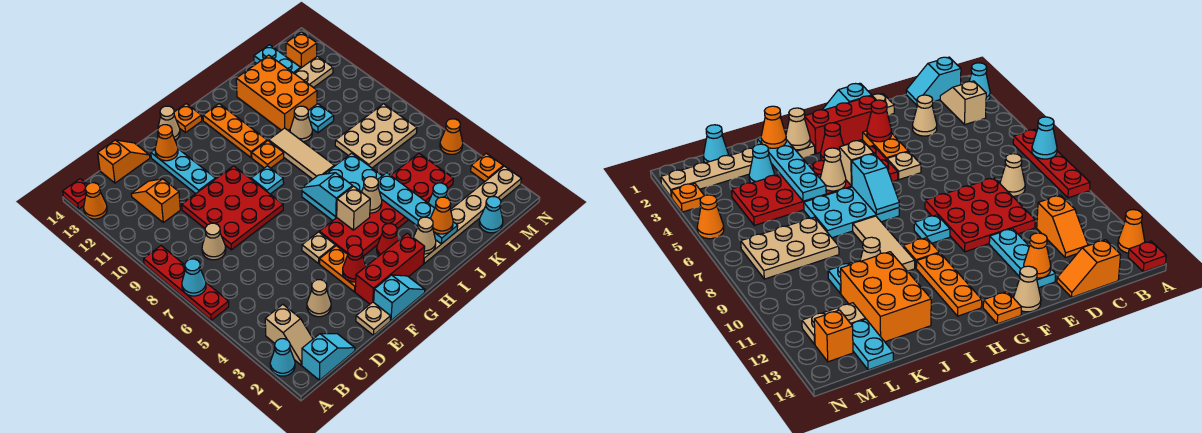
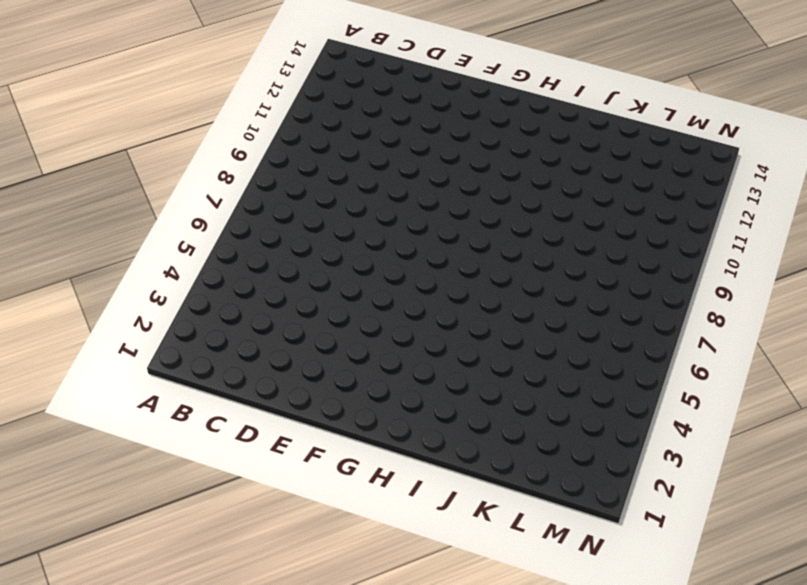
none -> cyan cone A2 level 1
none -> red plate A6:A9 level 1
none -> orange cone A13 level 1
none -> red plate A14 level 1

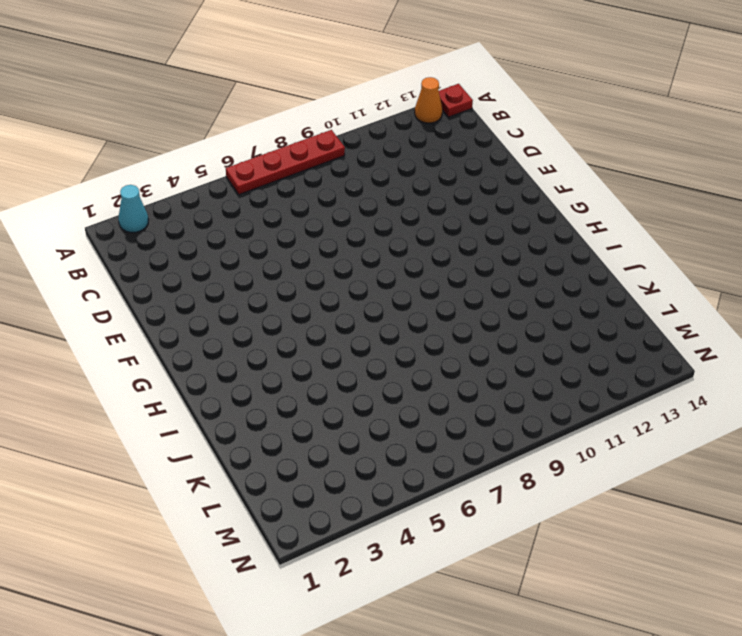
none -> cyan slope B1:C1 level 1 top B
none -> tan slope B2:B3 level 1 top 3
none -> tan cone C8 level 1
none -> orange slope C11:C12 level 1 top 11

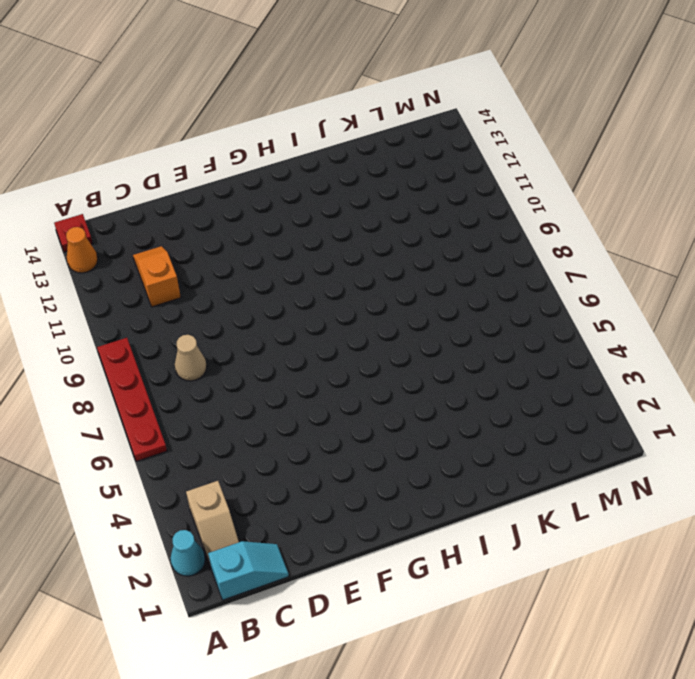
none -> orange slope C14:D14 level 1 top C
none -> tan cone D3 level 1
none -> red plate D8:F10 level 1
none -> tan plate E1 level 1

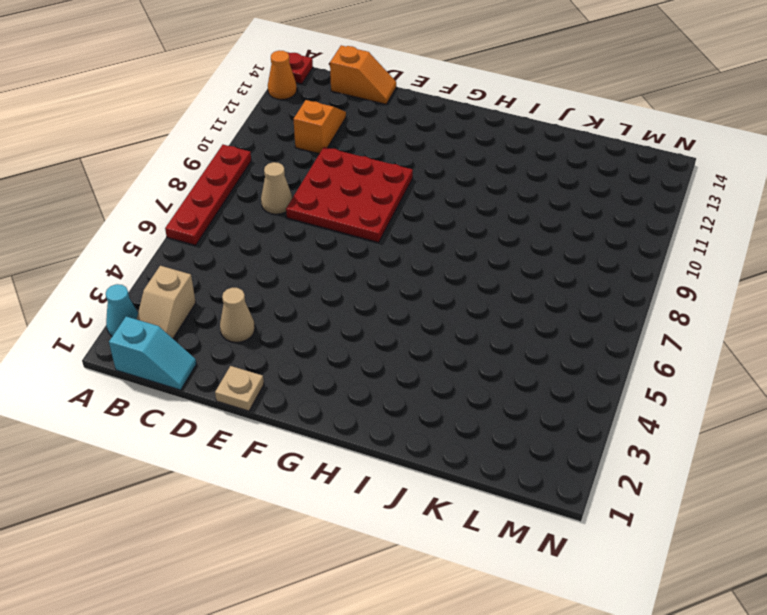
none -> cyan plate E11:E13 level 1
none -> cyan slope F1:G1 level 1 top F
none -> red brick F2:H2 level 1
none -> orange plate F3:F4 level 1

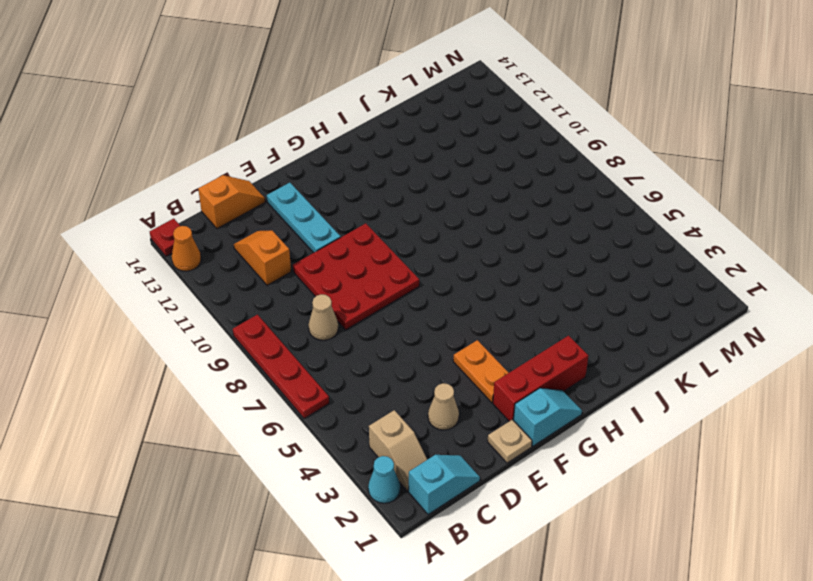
none -> tan plate F5 level 1
none -> tan cone F14 level 1
none -> red plate G4:L5 level 1
none -> cyan plate G9 level 1

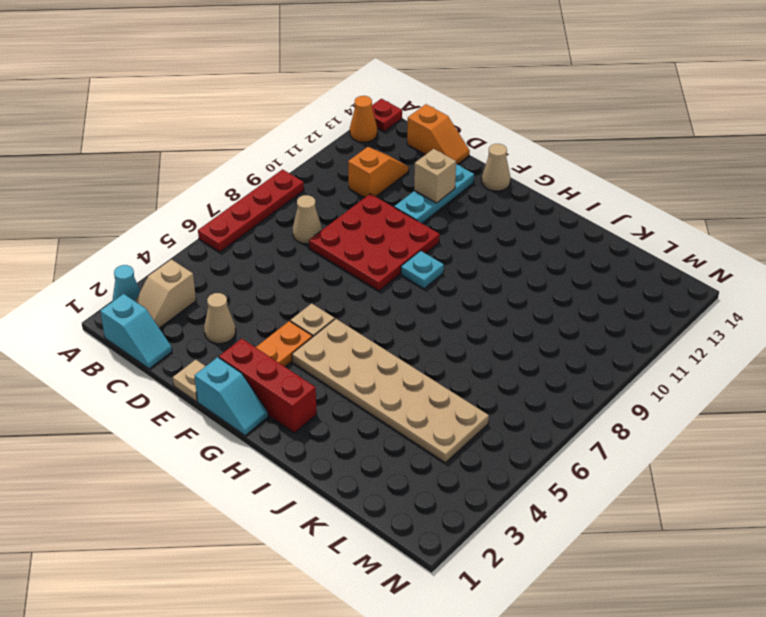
tan brick E12 level 2 -> tan brick H5 level 2
tan plate G4:L5 level 1 -> red plate G4:L5 level 1
none -> orange plate G14 level 1
none -> red cone H3 level 1
none -> cyan plate H6:J7 level 1
none -> orange plate H10 level 1

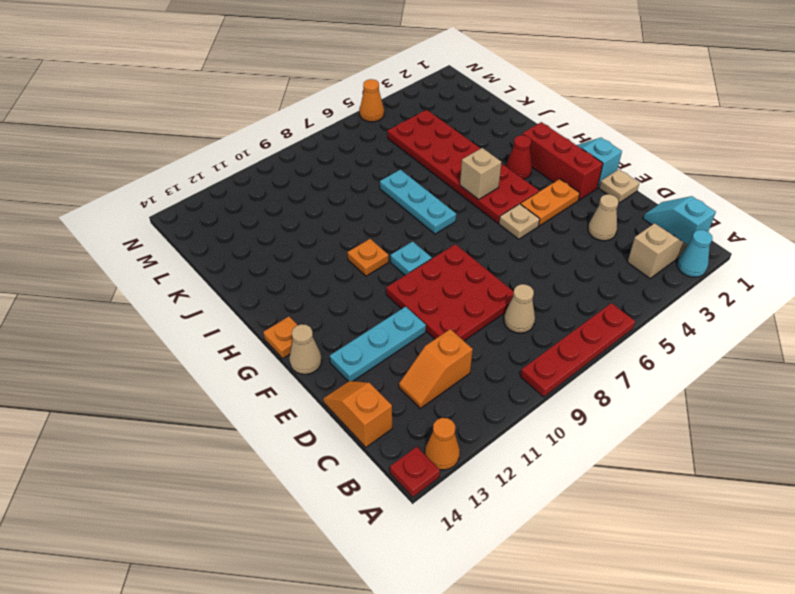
cyan plate H7:J7 level 1 -> cyan plate H6:J7 level 1
none -> orange plate H11:H13 level 1
none -> tan plate I2:N2 level 1
none -> tan tile I8:I10 level 1
none -> tan cone J10 level 1

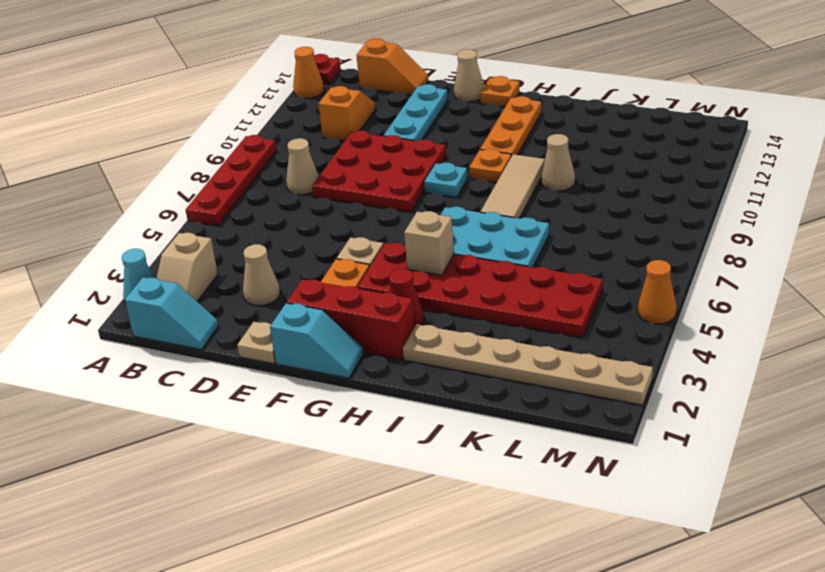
none -> orange brick J11:K13 level 1
none -> cyan cone K3 level 1
none -> tan plate K7:M8 level 1
none -> cyan plate K10 level 1

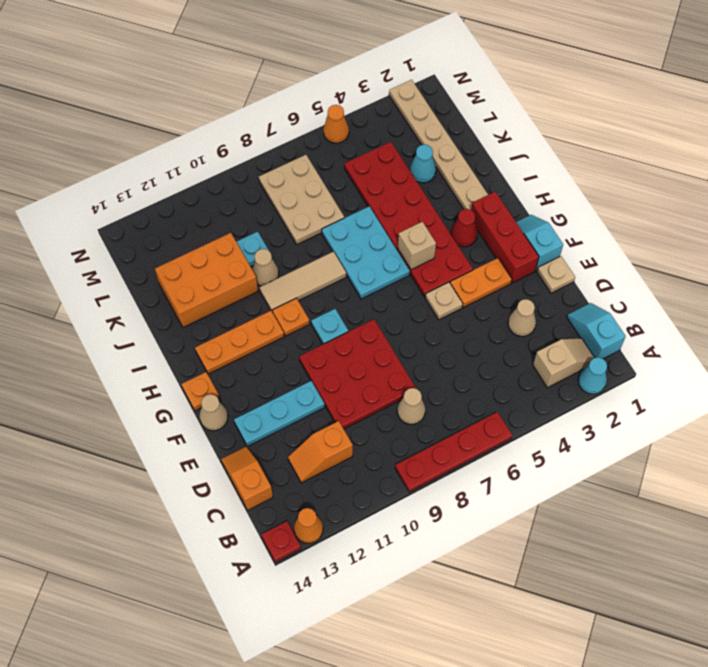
none -> cyan cone L1 level 1
none -> tan plate L12:M12 level 1
none -> cyan plate L13:L14 level 1
none -> orange brick M13 level 1

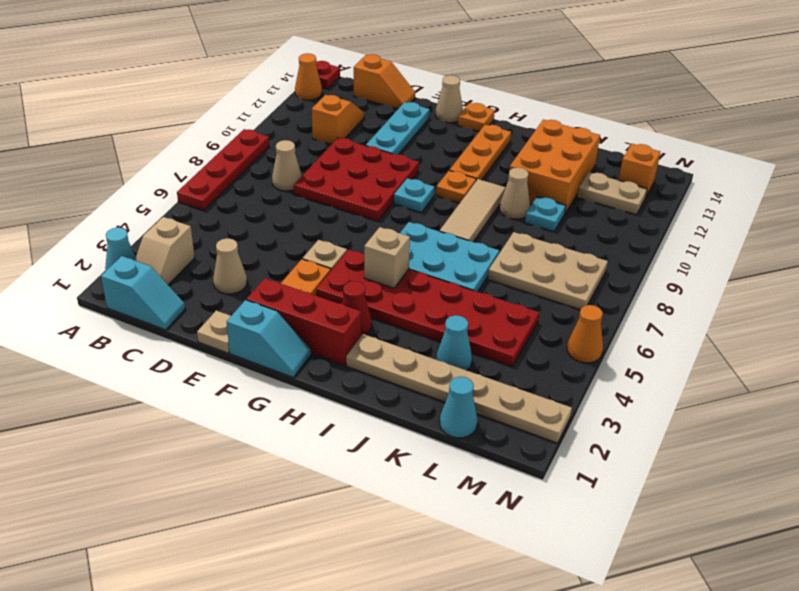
none -> cyan plate L13:L14 level 1
none -> orange plate N3 level 1
none -> cyan cone A7 level 2
none -> orange cone E13 level 2

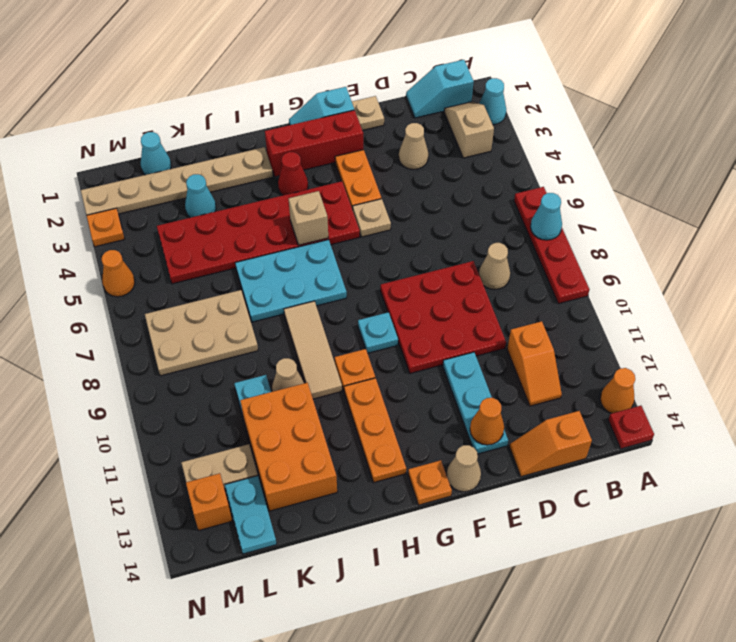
none -> red cone F3 level 2
none -> cyan slope H6:H7 level 2 top 6
none -> tan cone I2 level 2
none -> tan cone I5 level 2

